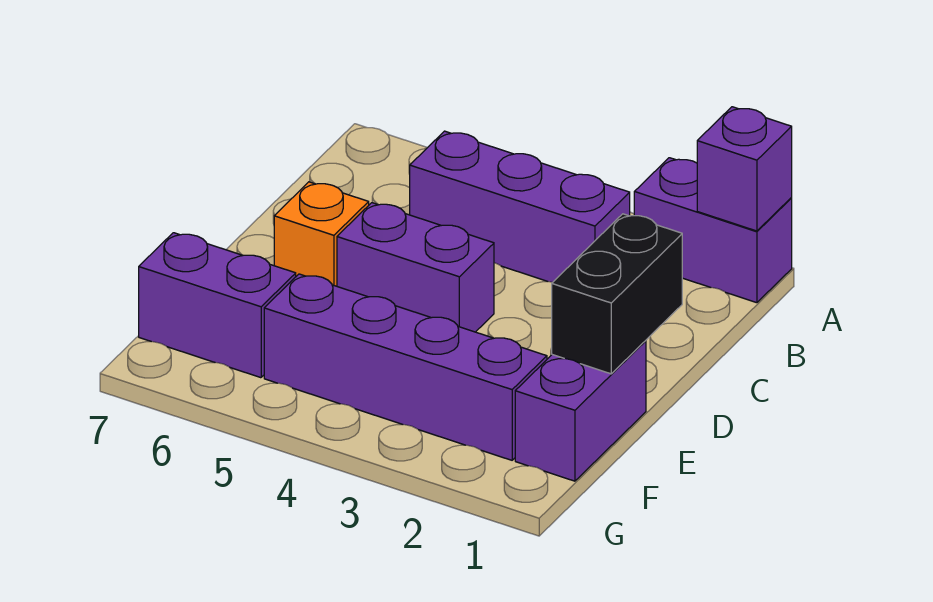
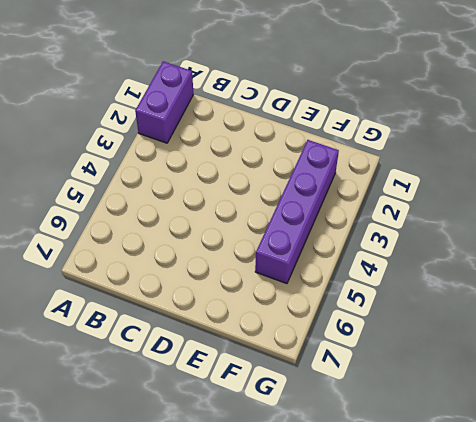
none -> purple brick B3:B5 level 1
none -> purple brick D4:D5 level 1

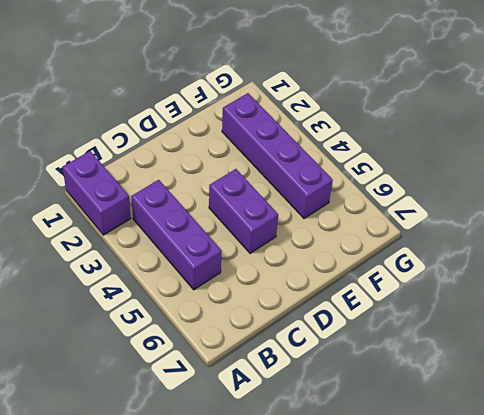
none -> orange brick D6 level 1
none -> purple brick E1:F1 level 1

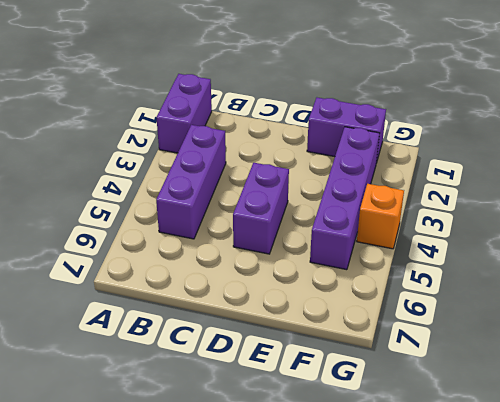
orange brick G4 level 1 -> orange brick D6 level 1
none -> purple brick F6:F7 level 1
none -> purple brick A1 level 2

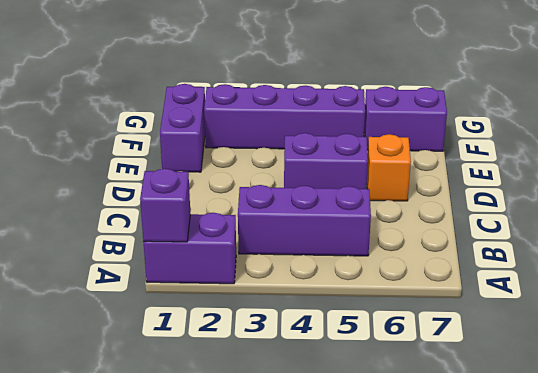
none -> black brick D1:E1 level 2

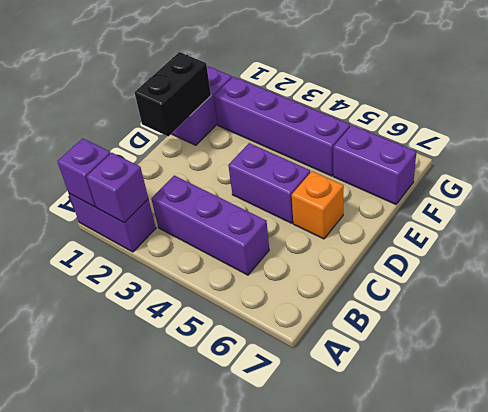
purple brick A2 level 2 -> none

